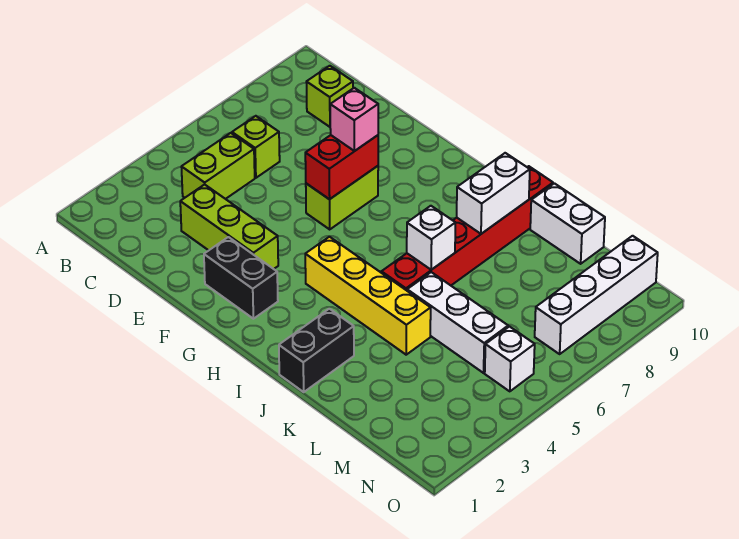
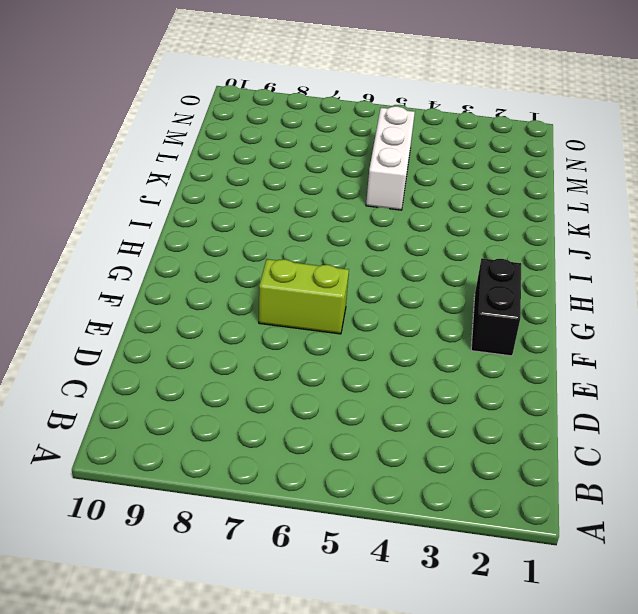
none -> lime brick C4:C5 level 1
none -> lime brick C6 level 1
none -> lime brick C9 level 1

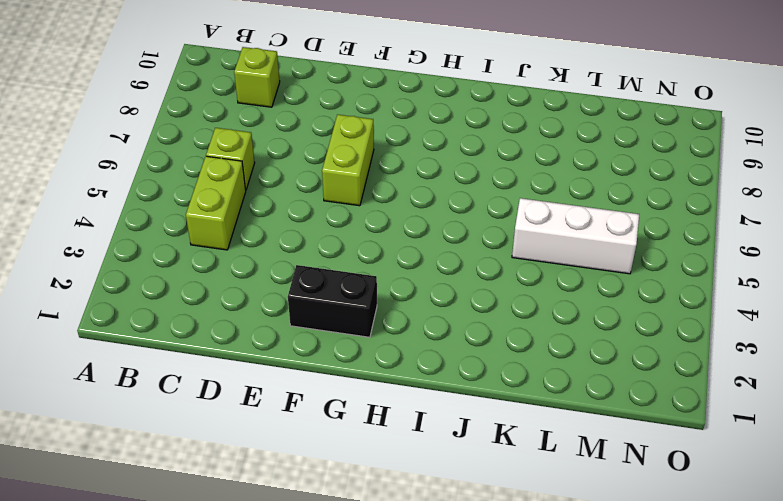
none -> lime brick D3:F3 level 1
none -> yellow brick H4:K4 level 1
none -> black brick J1:J2 level 1

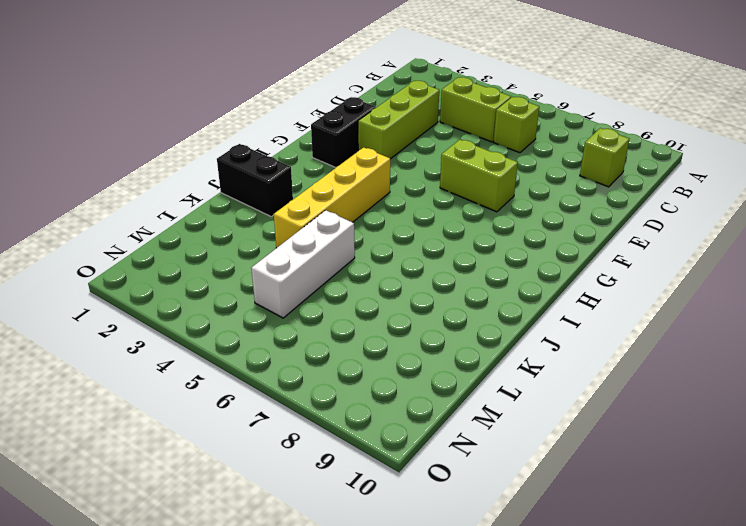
none -> red brick J5:J10 level 1
none -> white brick K10:L10 level 1
none -> white brick N5 level 1

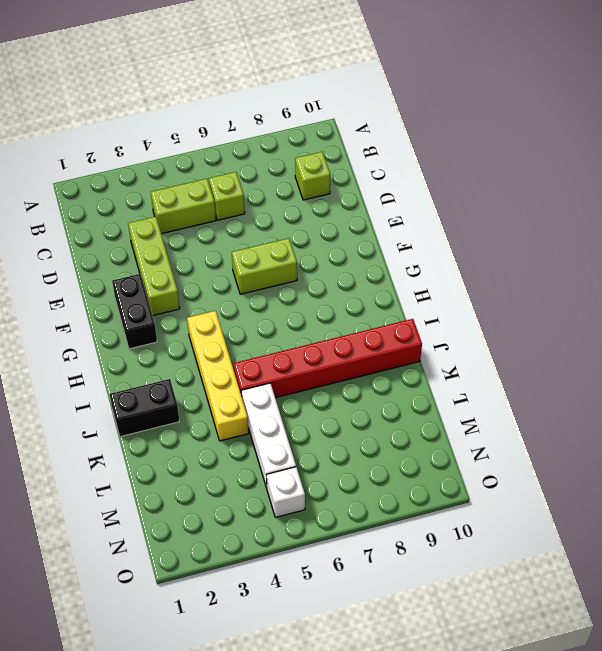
none -> white brick K10:L10 level 1
none -> white brick N7:N10 level 1
none -> red brick F6:F7 level 2

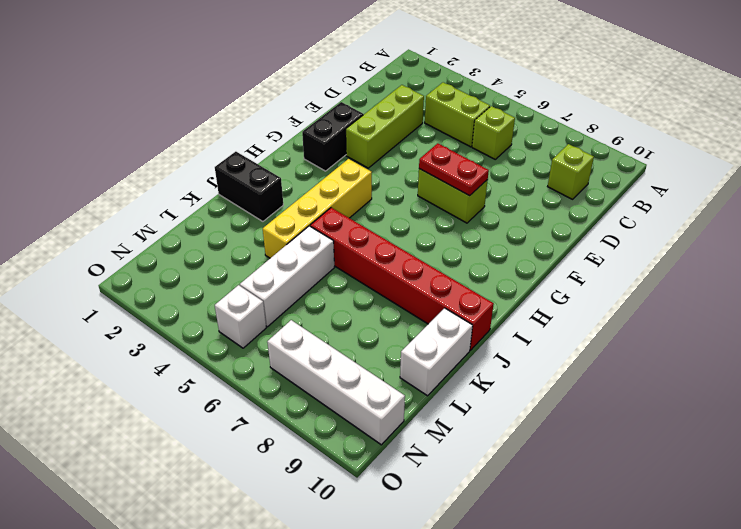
red plate F6:F7 level 2 -> red brick F6:F7 level 2
none -> white brick J6 level 2
none -> white brick J8:J9 level 2
none -> pink brick F7 level 3

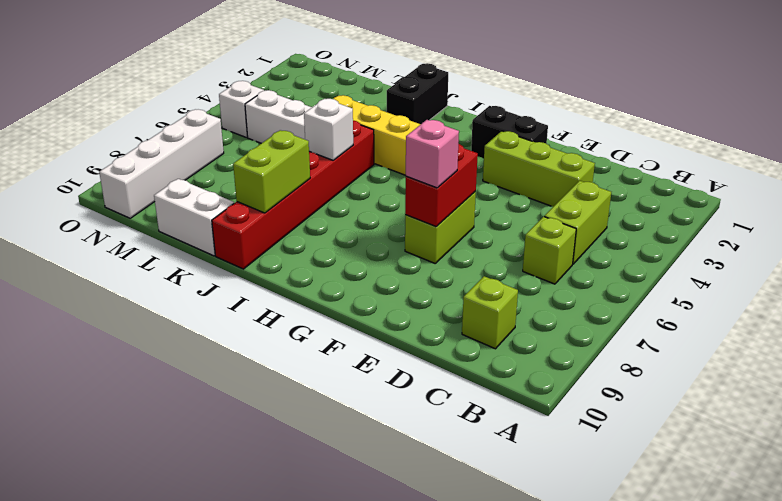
lime brick J8:J9 level 2 -> white brick J8:J9 level 2

